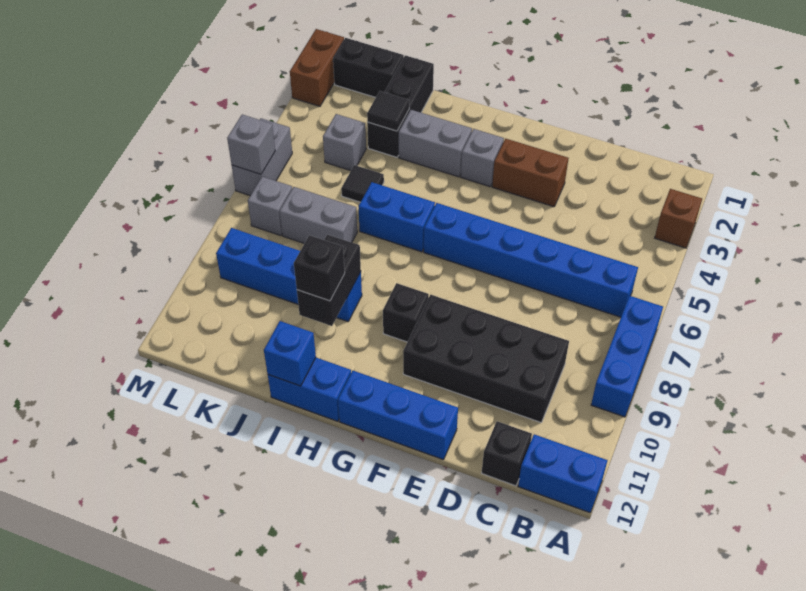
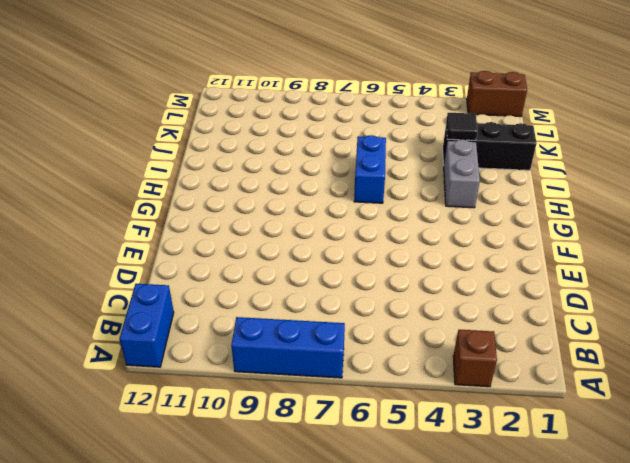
none -> blue brick B6:G6 level 1
none -> black brick C9:F10 level 1
none -> black brick C12 level 1

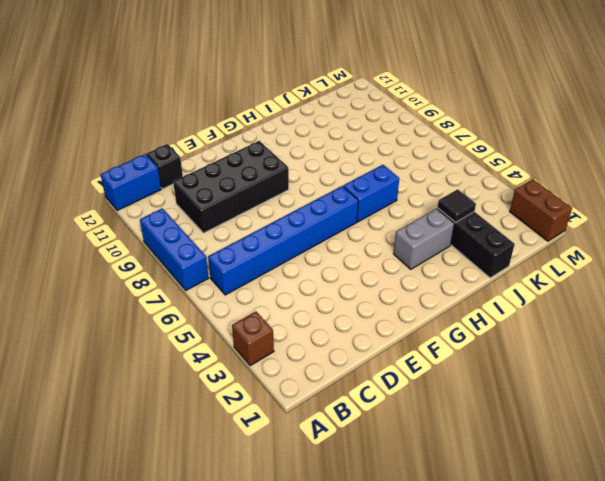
none -> brown brick E3:F3 level 1
none -> blue brick E12:G12 level 1
none -> grey brick G3 level 1

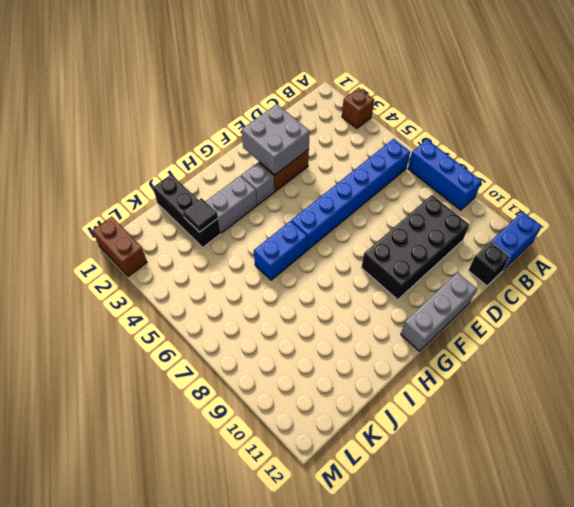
grey brick E2:F3 level 2 -> none
grey brick E12:G12 level 1 -> blue brick E12:G12 level 1
none -> black brick G9 level 1
none -> blue brick H12:I12 level 1
none -> blue brick I9:L9 level 1

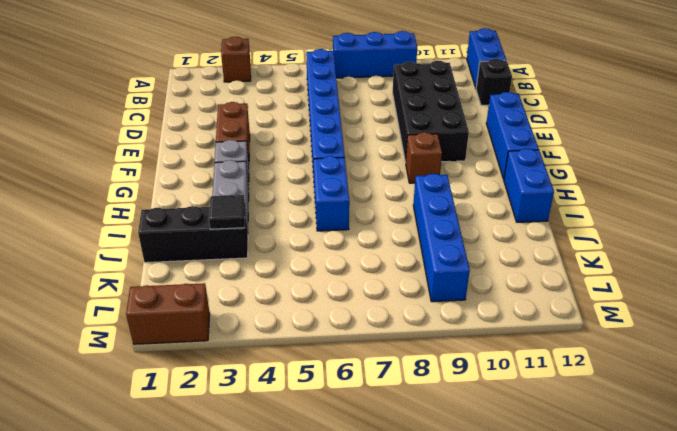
brown brick G9 level 1 -> black brick G9 level 1
none -> black tile J5 level 1
none -> grey brick J7:K7 level 1
none -> black brick K1:L1 level 1

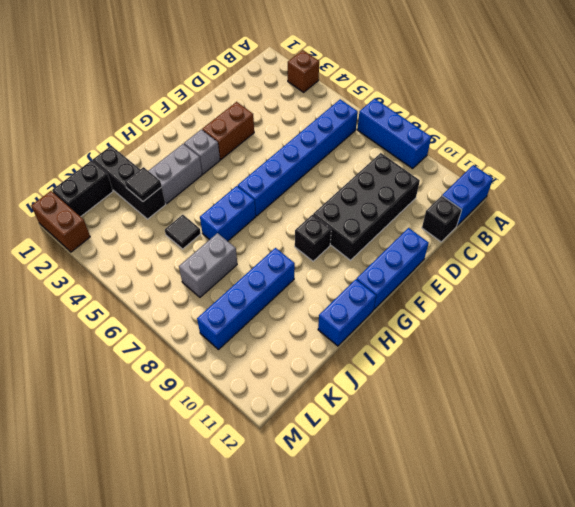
none -> grey brick K4 level 1
none -> grey brick L7 level 1
none -> grey brick M5:M6 level 1

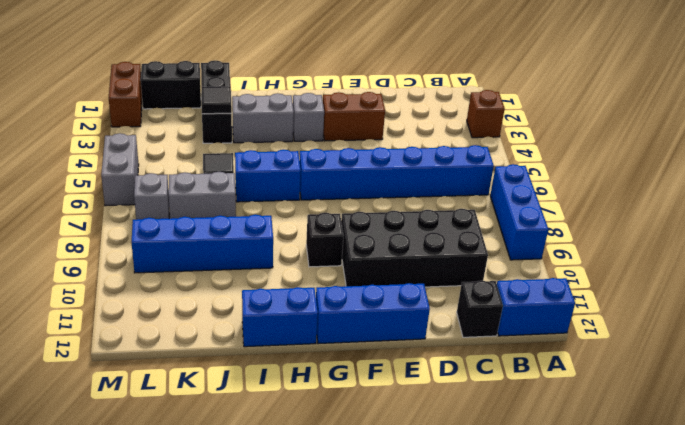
none -> grey brick K4 level 1
none -> black brick I9:I10 level 2
none -> blue brick I12 level 2

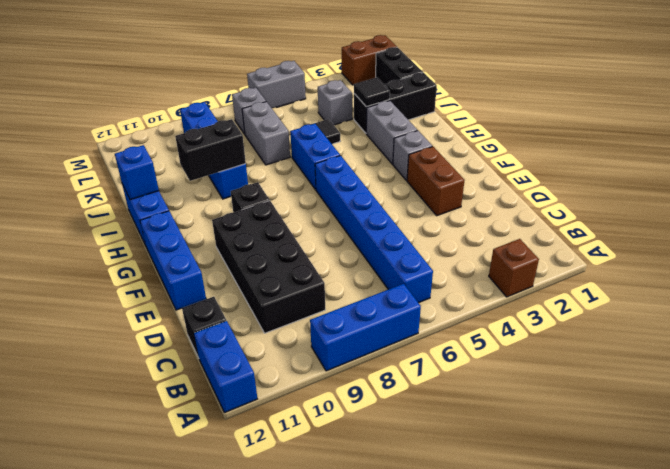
none -> grey brick M6 level 2
none -> black brick I10 level 3

